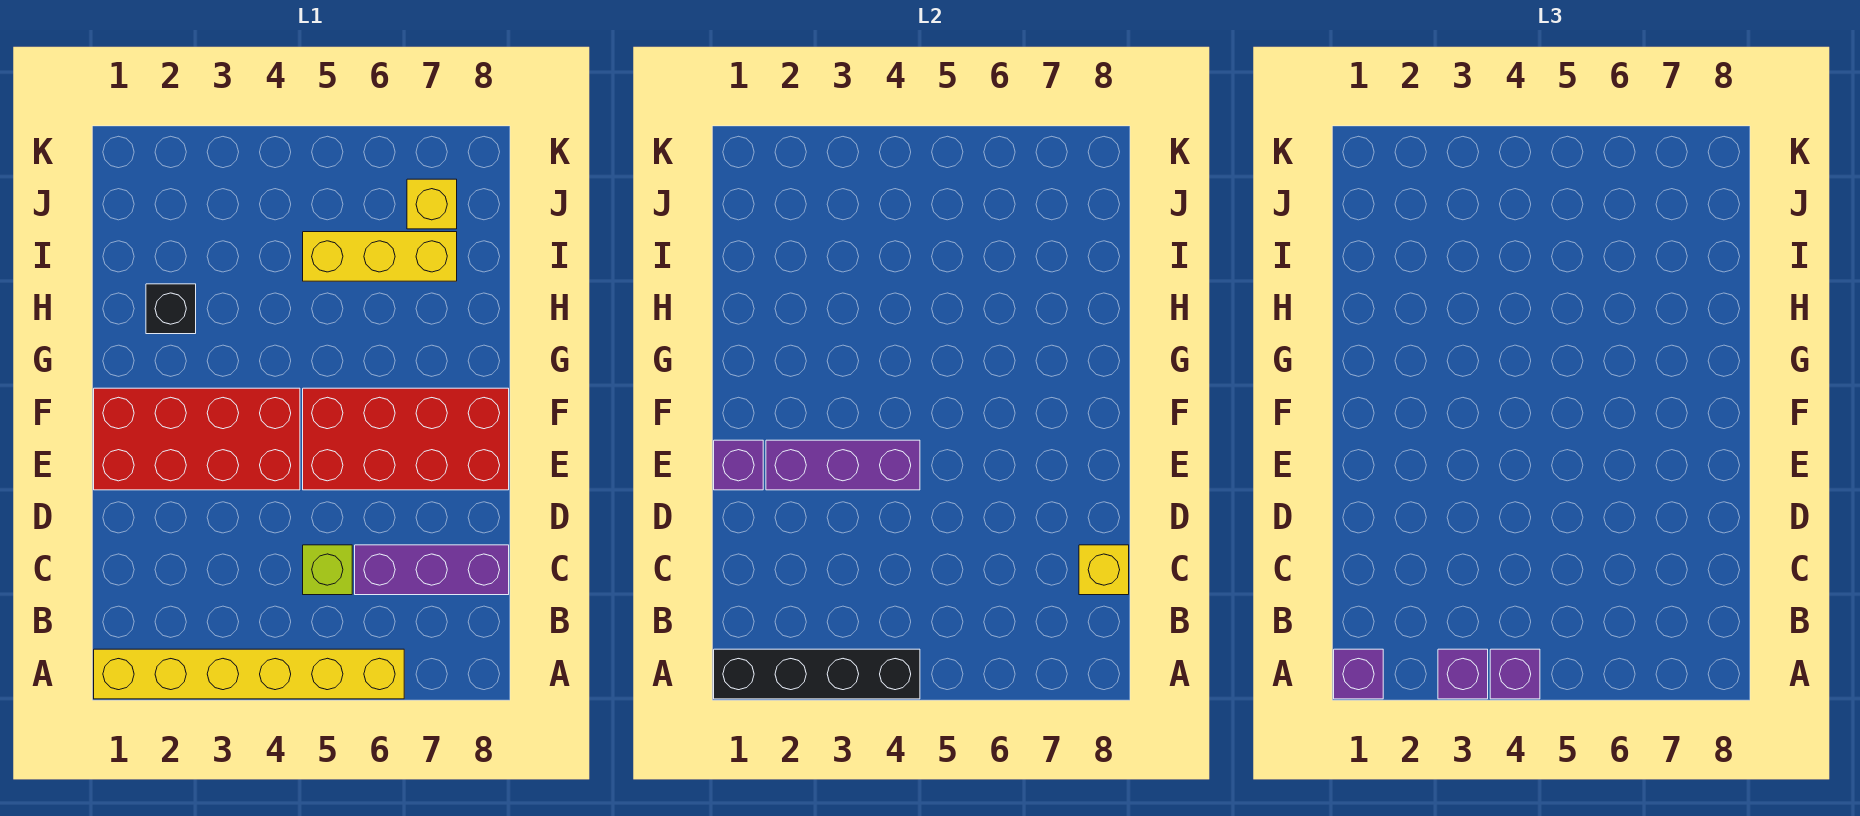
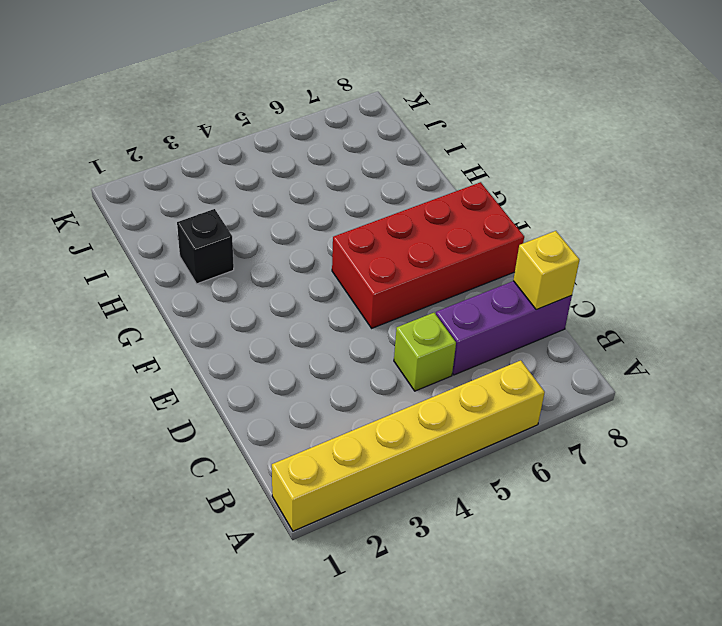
none -> red brick E1:F4 level 1
none -> yellow brick I5:I7 level 1
none -> yellow brick J7 level 1

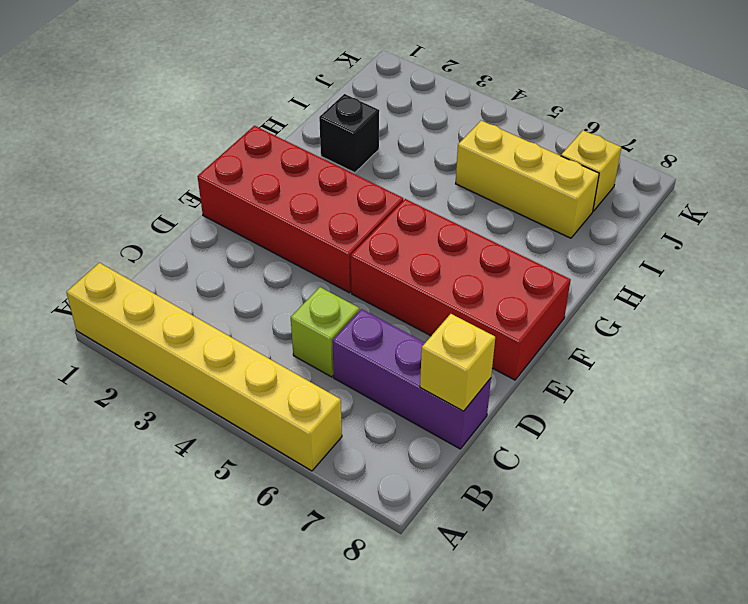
none -> black brick A1:A4 level 2
none -> purple brick E1 level 2
none -> purple brick E2:E4 level 2

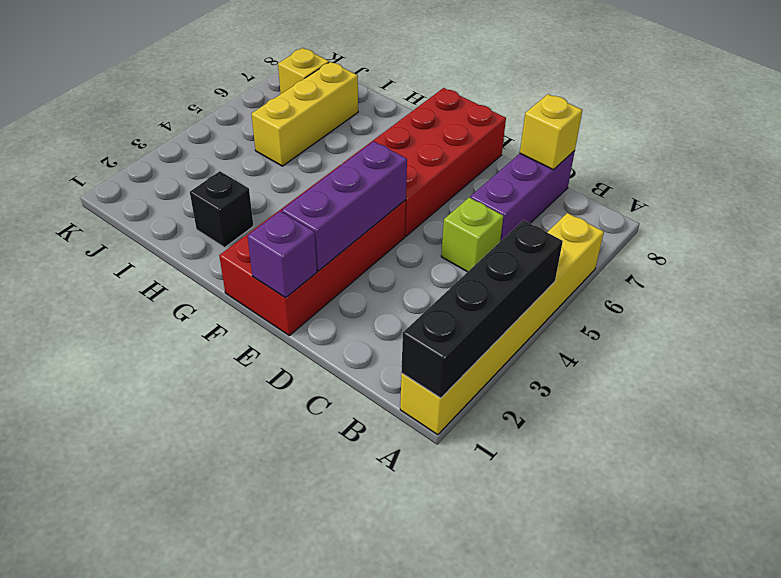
none -> purple brick A1 level 3
none -> purple brick A3 level 3
none -> purple brick A4 level 3

